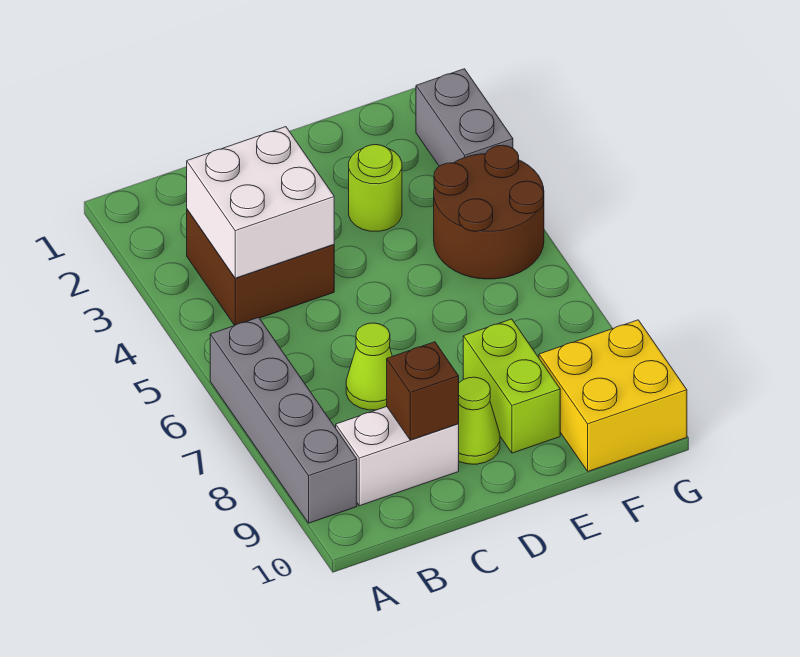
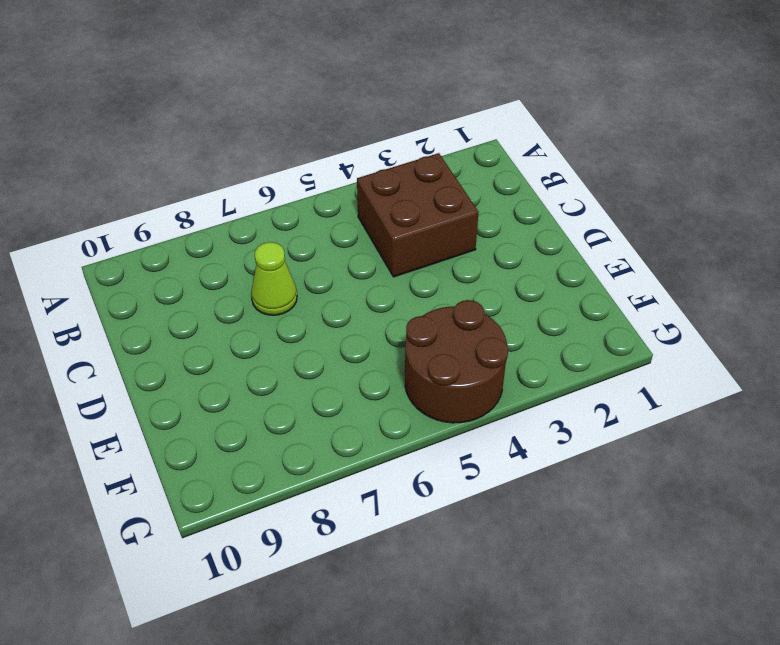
none -> grey brick A6:A9 level 1
none -> white brick B9:C9 level 1
none -> lime cone D9 level 1

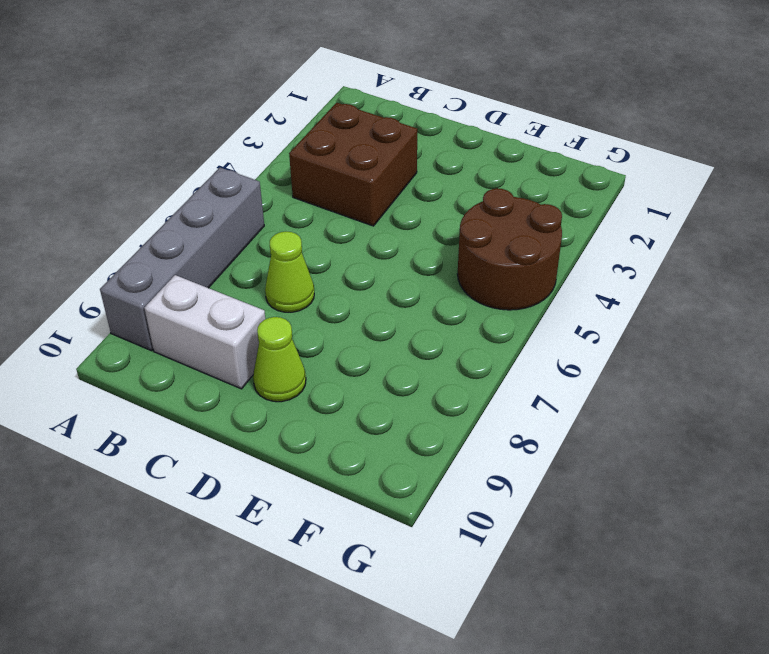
none -> lime round brick E3 level 1
none -> lime brick E8:E9 level 1
none -> yellow brick F9:G10 level 1

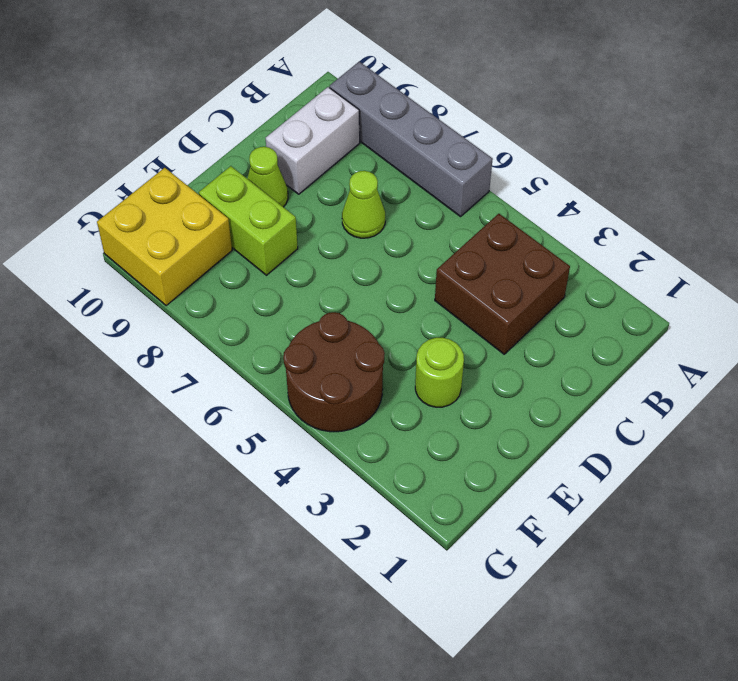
none -> grey brick G2:G3 level 1
none -> white brick B3:C4 level 2
none -> brown brick C9 level 2

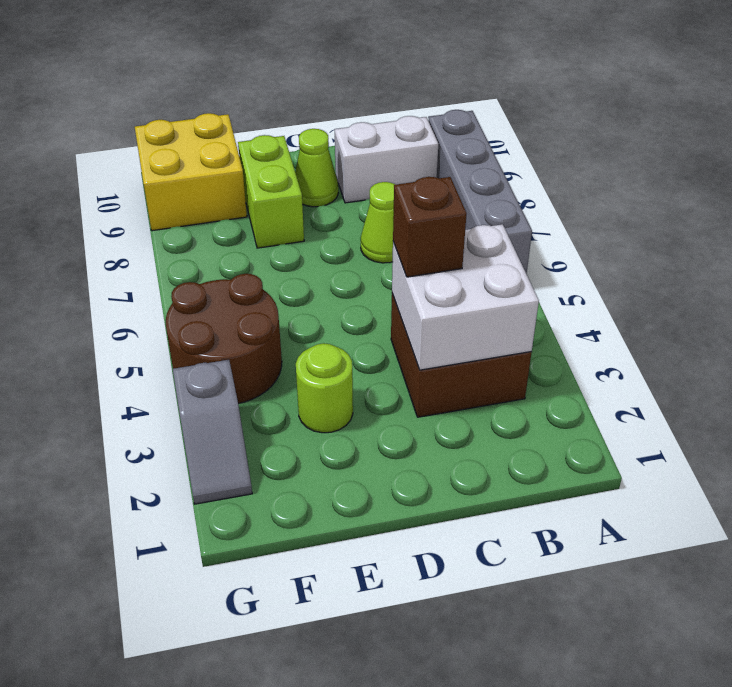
brown brick C4 level 3 -> brown brick C9 level 2
grey slope G2:G3 level 1 top 3 -> grey brick G2:G3 level 1

